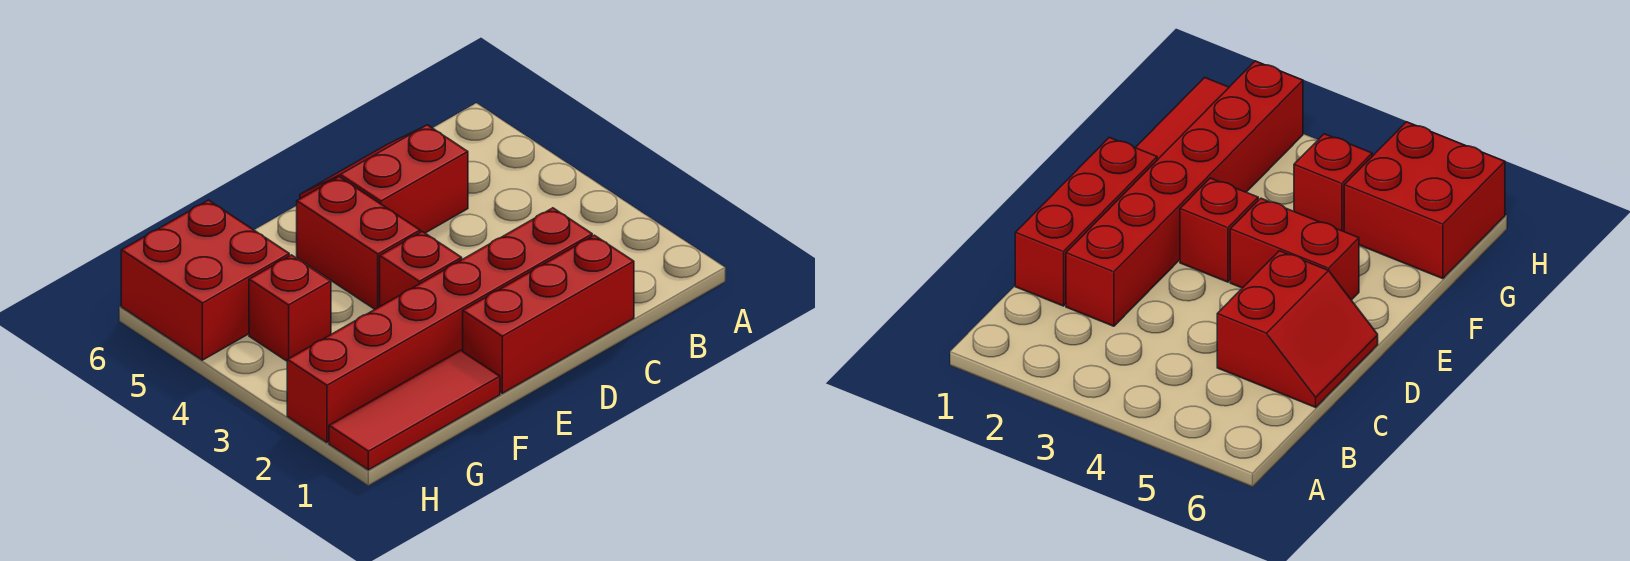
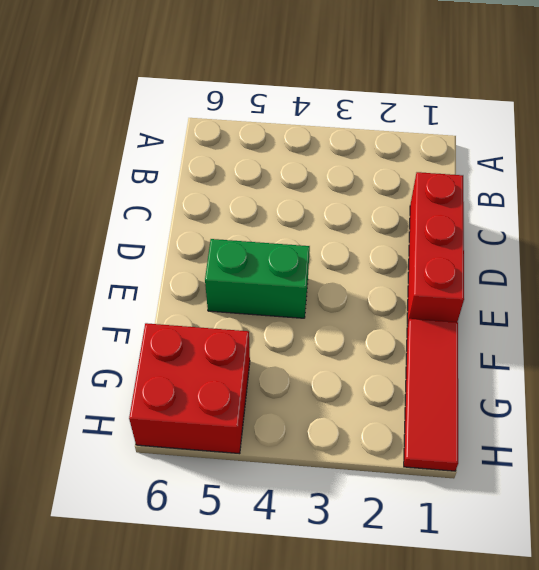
green brick E4:E5 level 1 -> red brick E4:E5 level 1
none -> red brick C2:H2 level 1
none -> red slope C5:D6 level 1 top 5

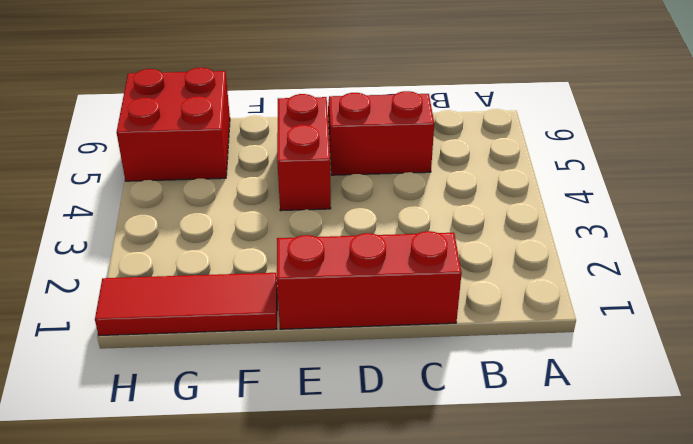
none -> red brick C2:H2 level 1
none -> red brick E3 level 1

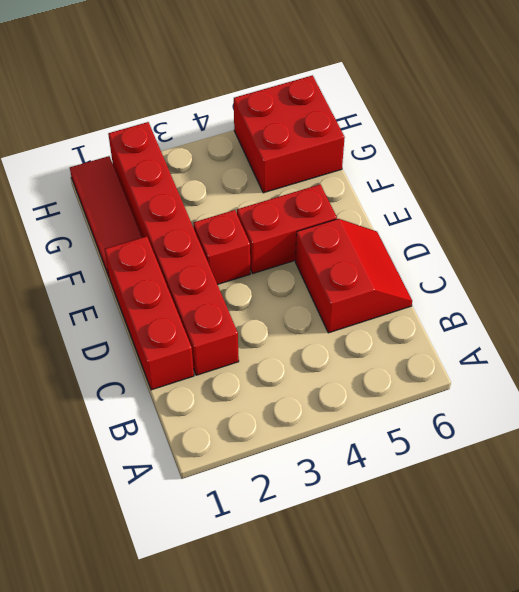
none -> red brick G4 level 1

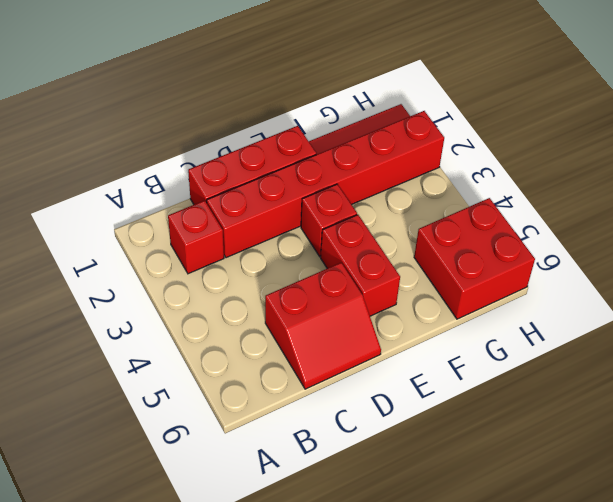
red brick B2 level 1 -> red brick G4 level 1

